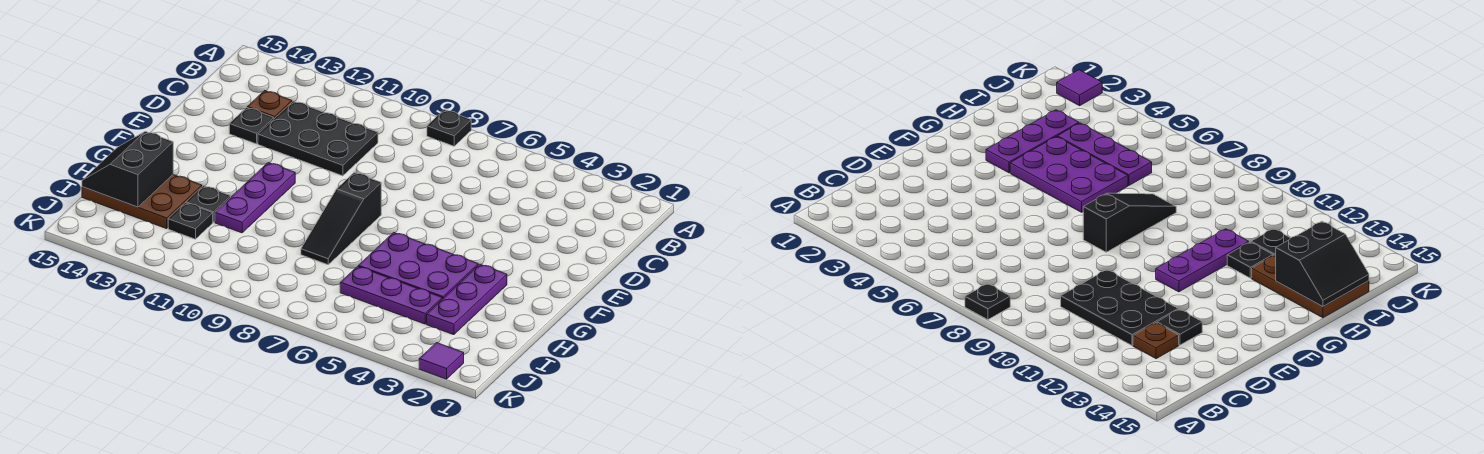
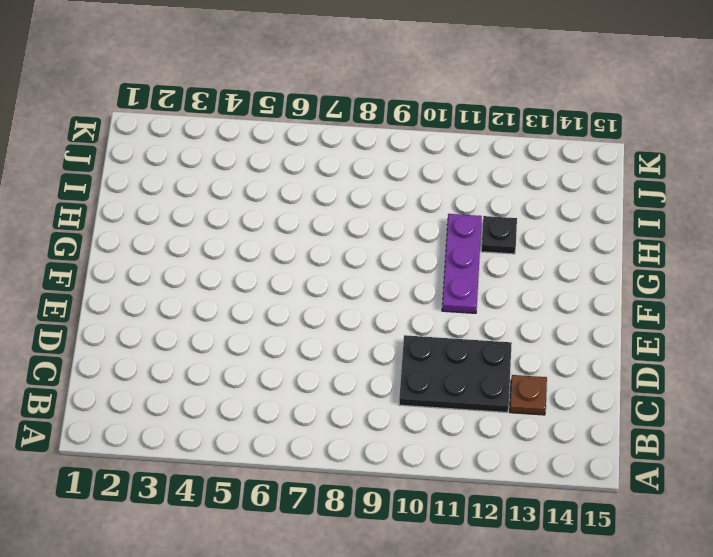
none -> black plate A8 level 1
none -> black plate D13 level 1
none -> black slope F8:H8 level 1 top F

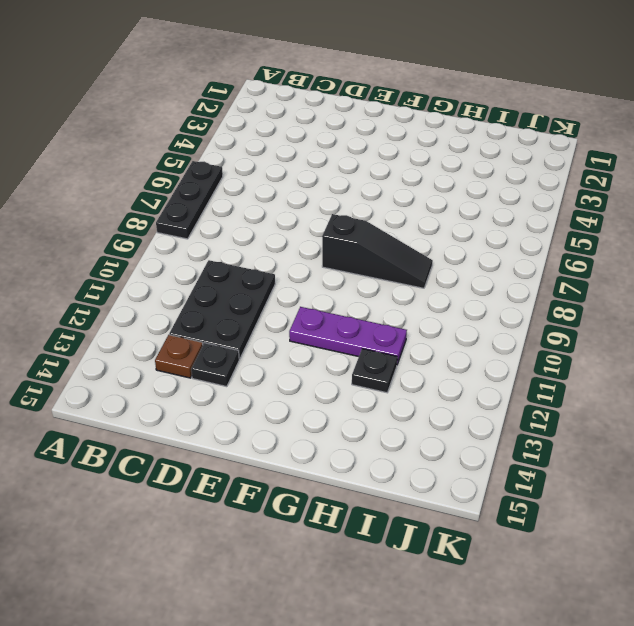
black plate A6:A8 level 1 -> black plate A8 level 1
none -> purple plate G3:I3 level 1
none -> purple plate G4:H6 level 1
none -> brown plate H13:I15 level 1

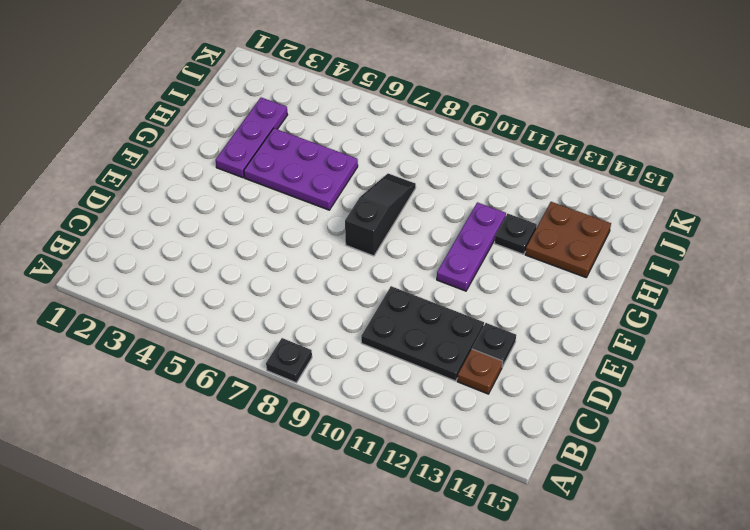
brown plate H13:I14 level 1 -> brown plate H13:I15 level 1
none -> purple plate I4:I6 level 1
none -> black plate I12 level 1
none -> purple tile K2 level 1

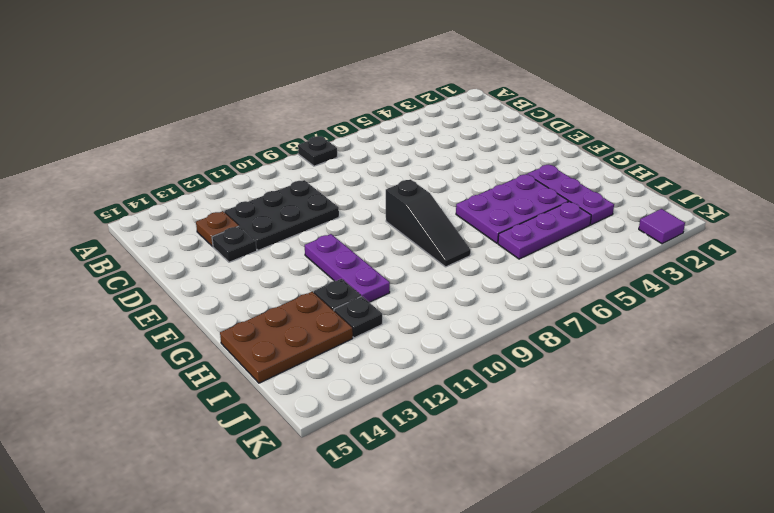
none -> black slope H14:I15 level 2 top 14

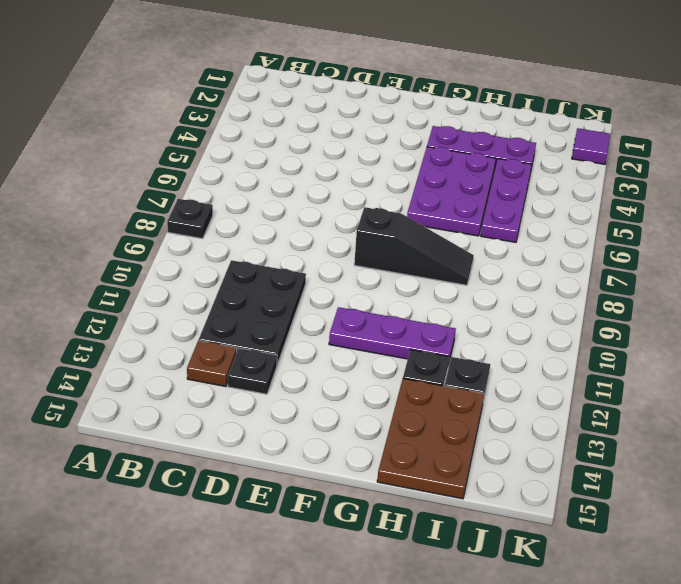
none -> black slope H14:I15 level 2 top 14

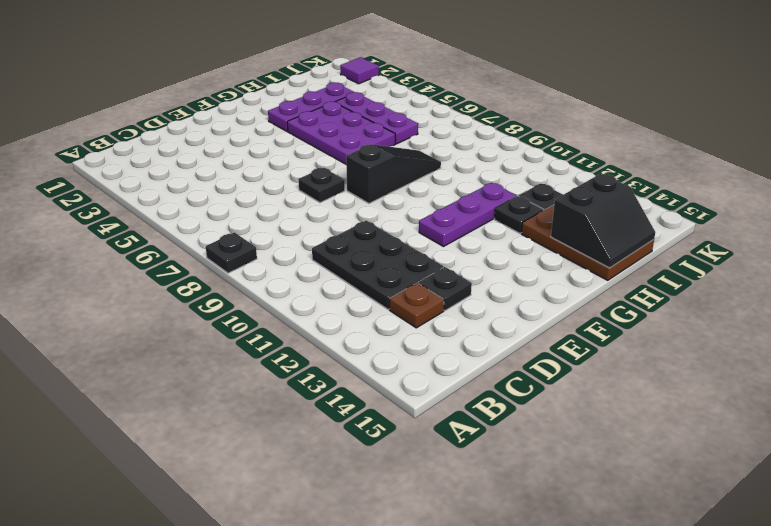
black plate E7 level 1 -> none

